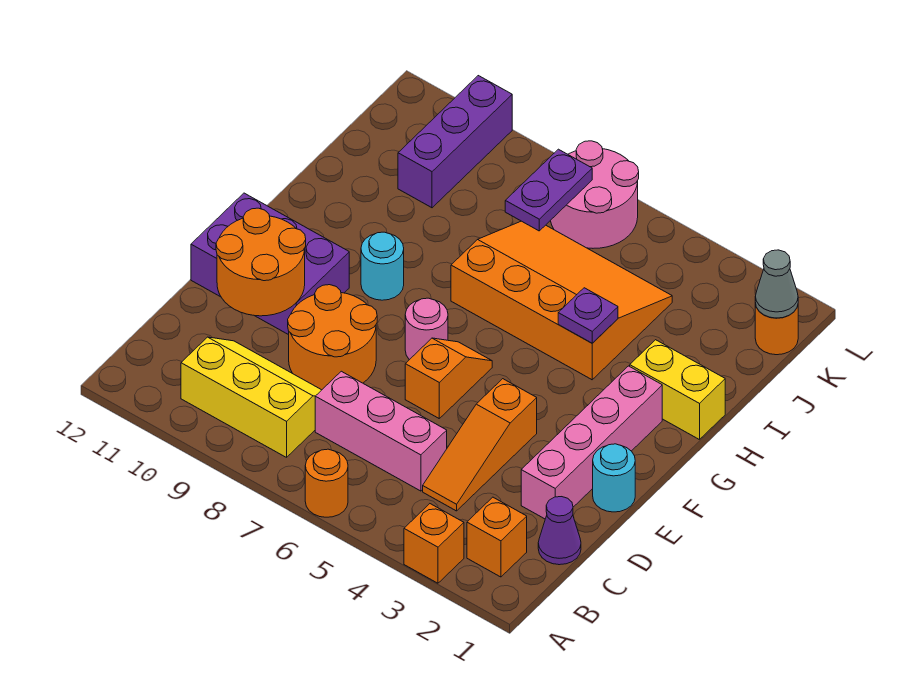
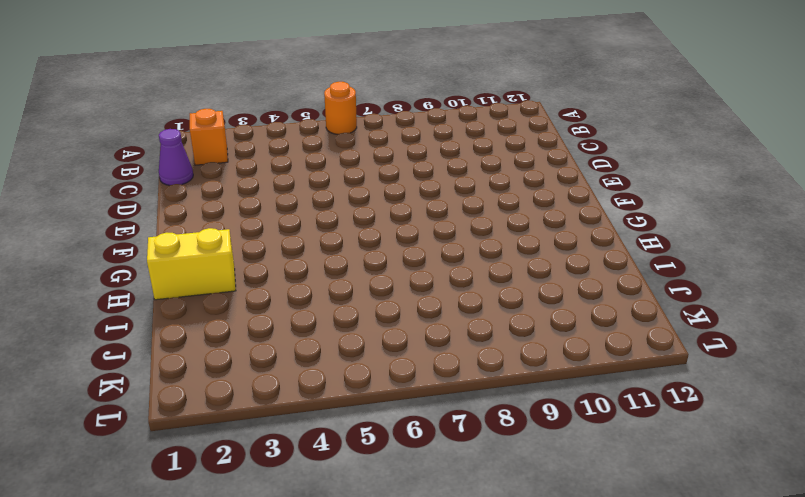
none -> orange brick A3 level 1
none -> yellow slope B8:C10 level 1 top B
none -> orange slope C4:E4 level 1 top E

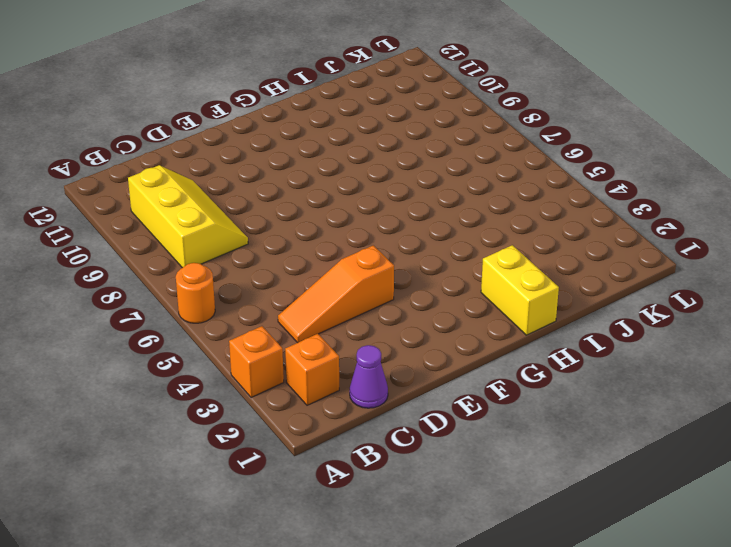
none -> pink brick C5:C7 level 1
none -> pink brick D2:G2 level 1
none -> orange round brick D8:E9 level 1

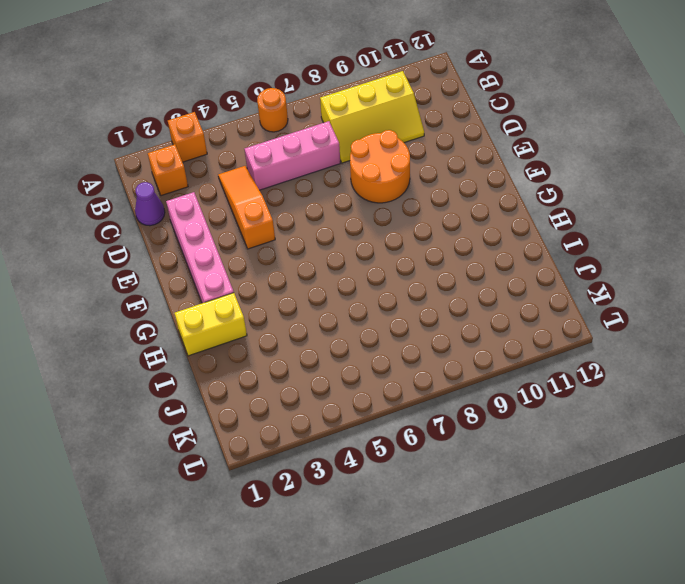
none -> cyan round brick E1 level 1
none -> orange slope E6:F6 level 1 top E
none -> purple brick E10:F12 level 1

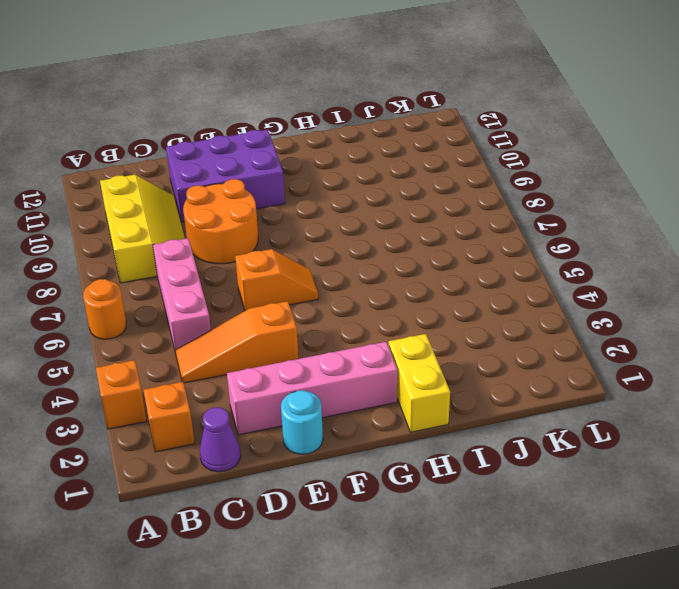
purple brick D10:F11 level 1 -> purple brick E10:F12 level 1
none -> pink round brick F7 level 1
none -> cyan round brick G9 level 1
none -> orange slope H4:J7 level 1 top H

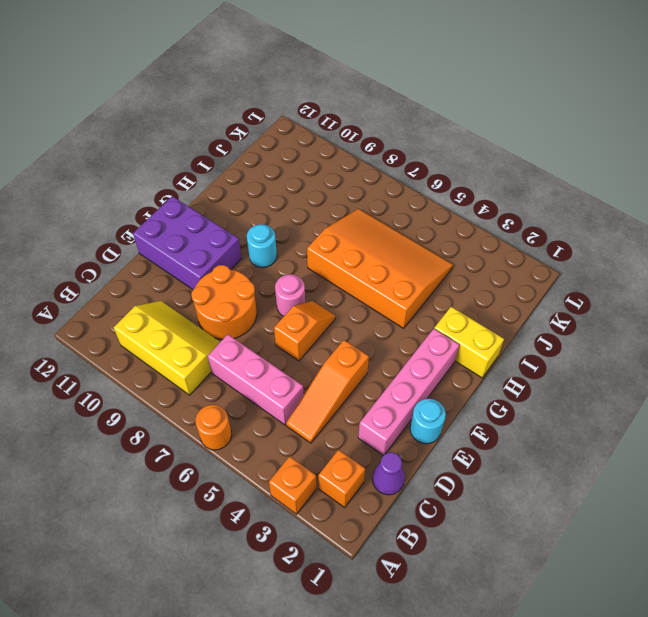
none -> purple brick J10:L10 level 1
none -> orange round brick K1 level 1
none -> pink round brick K6:L7 level 1

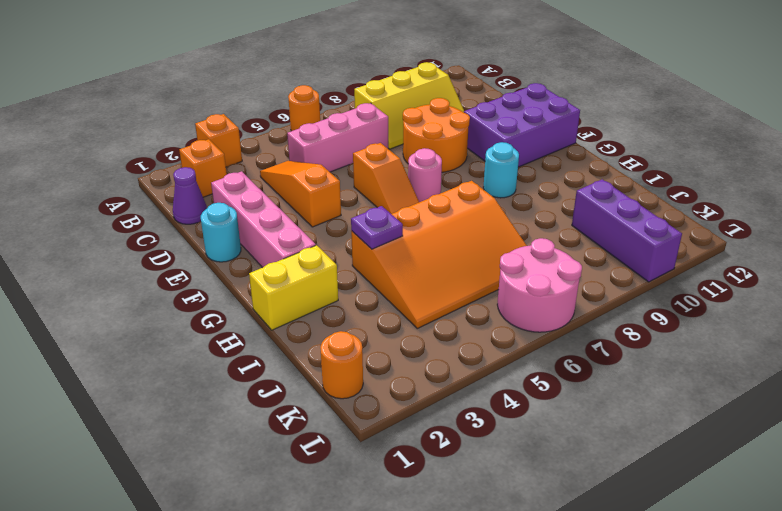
none -> orange round brick D10:E11 level 2
none -> purple plate J7:K7 level 2
none -> grey cone K1 level 2

